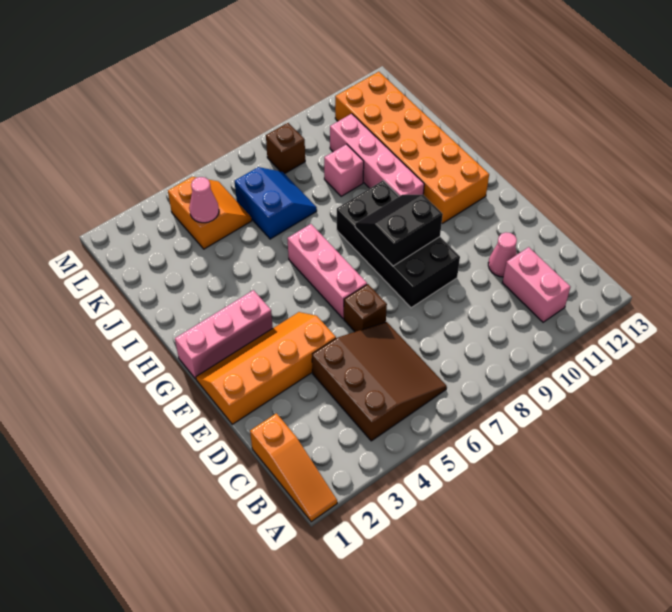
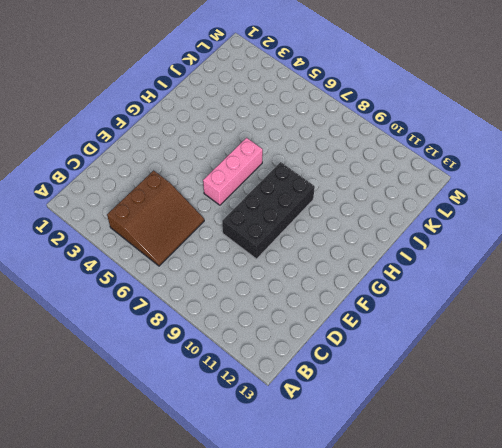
none -> orange slope A1:C1 level 1 top C
none -> pink brick B11:C11 level 1
none -> pink cone D11 level 1

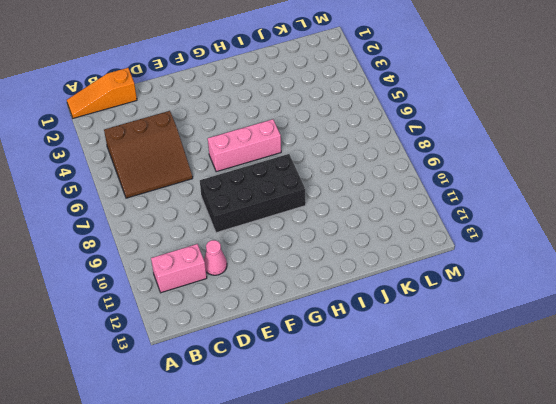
none -> orange slope E1:F4 level 1 top E
none -> brown brick E6 level 1
none -> pink brick G1:G3 level 1

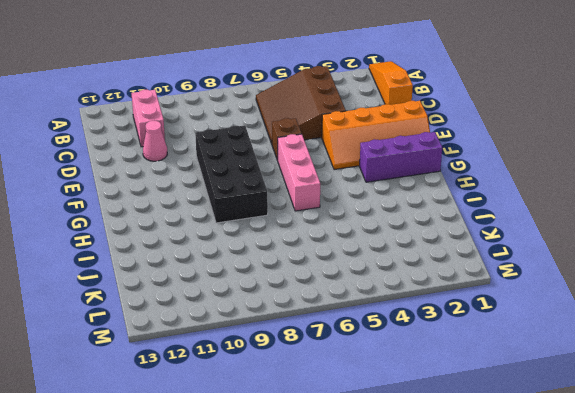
purple brick G1:G3 level 1 -> pink brick G1:G3 level 1
none -> orange brick G11:L12 level 1
none -> pink brick H10:K10 level 1
none -> blue slope J6:K7 level 1 top 6

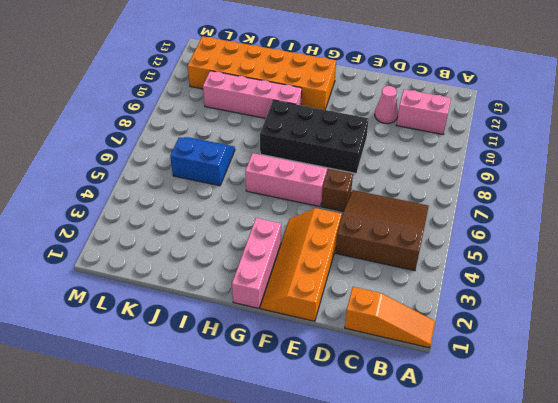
none -> pink brick J9 level 1
none -> orange slope K4:L5 level 1 top 4
none -> brown brick L8 level 1

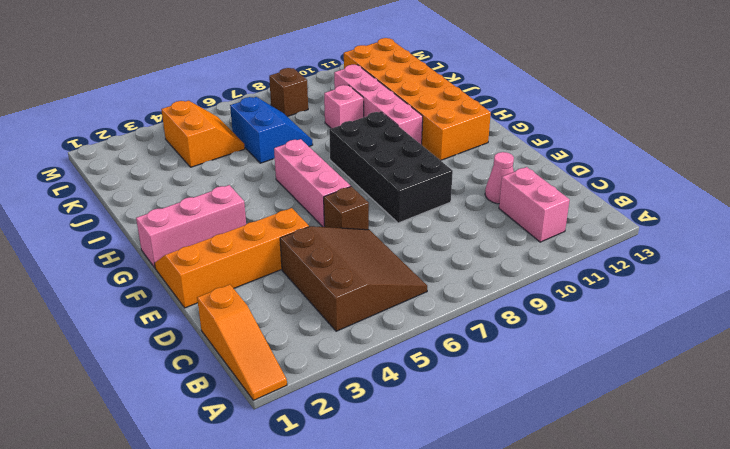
none -> black slope F8:G9 level 2 top F
none -> pink cone K4 level 2

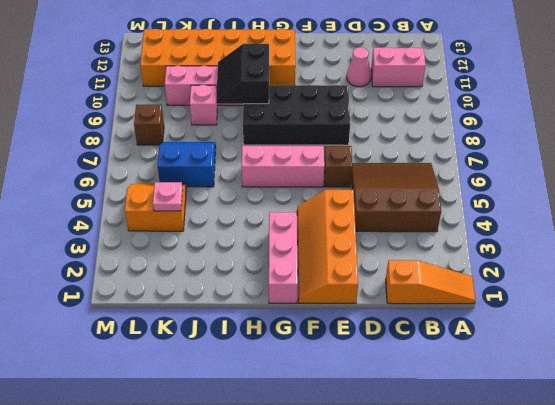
black slope H9:I10 level 2 top H -> black slope F8:G9 level 2 top F
pink plate K4 level 2 -> pink cone K4 level 2

